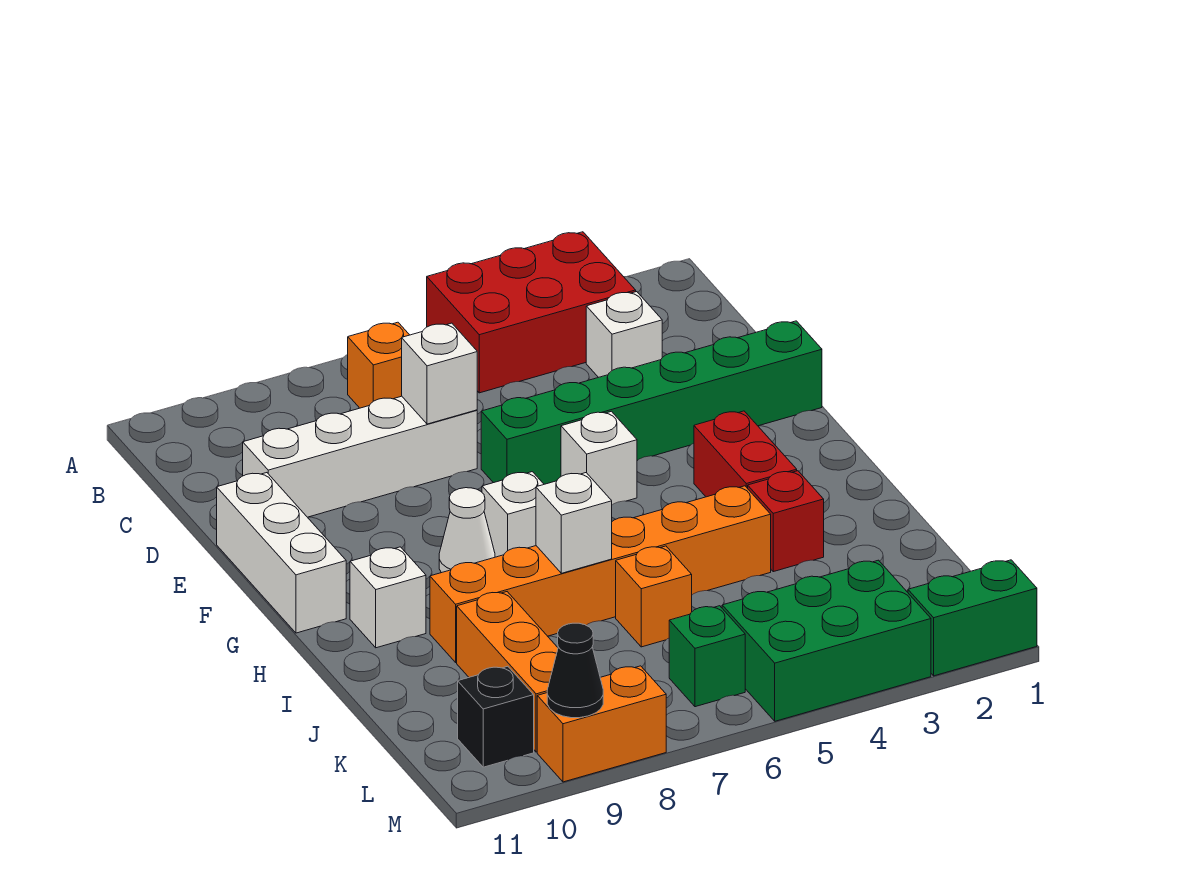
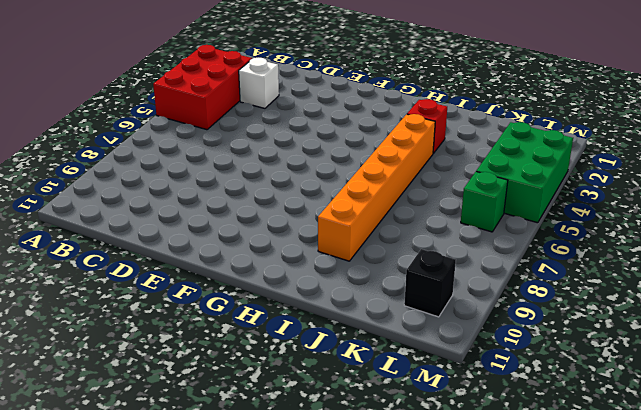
none -> orange brick B7 level 1
none -> white brick D7:D10 level 1
none -> green brick E1:E6 level 1

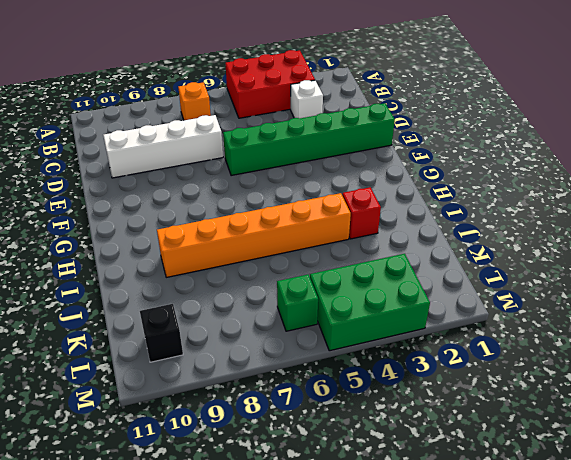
none -> white brick E11:G11 level 1
none -> white brick F5 level 1
none -> red brick G3:H3 level 1

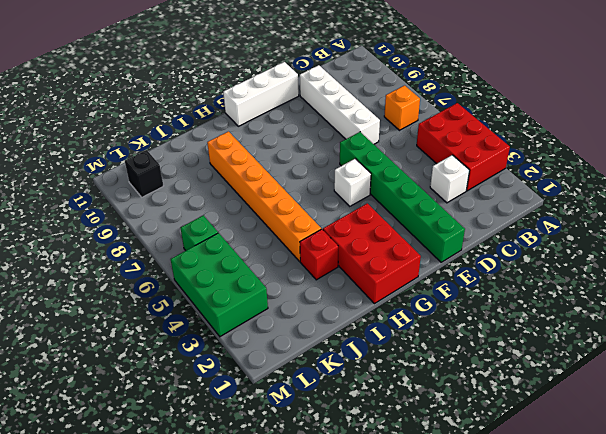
red brick G1:H3 level 1 -> red brick G3:H3 level 1
none -> white brick G7 level 1
none -> white cone G8 level 1
none -> white brick H10 level 1

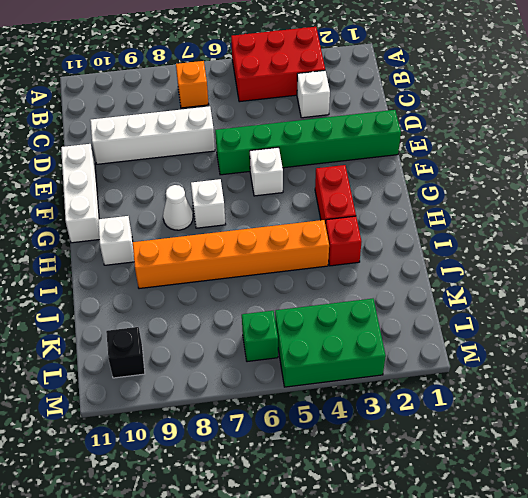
none -> orange brick J6 level 1
none -> orange brick J9:L9 level 1
none -> green brick M1:M2 level 1

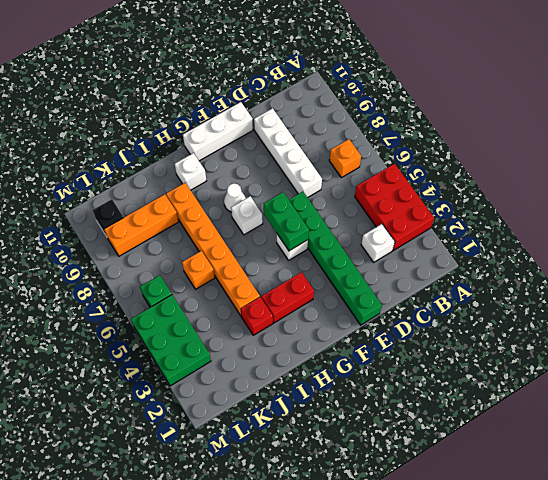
green brick F5:F6 level 2 -> green brick M1:M2 level 1
none -> orange brick M8:M9 level 1
none -> white brick D7 level 2
none -> white brick I7 level 2

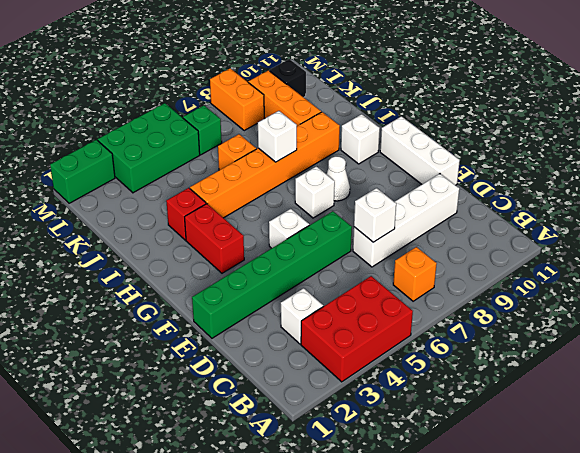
orange brick L8:M8 level 1 -> orange brick M8:M9 level 1
none -> black cone M9 level 2

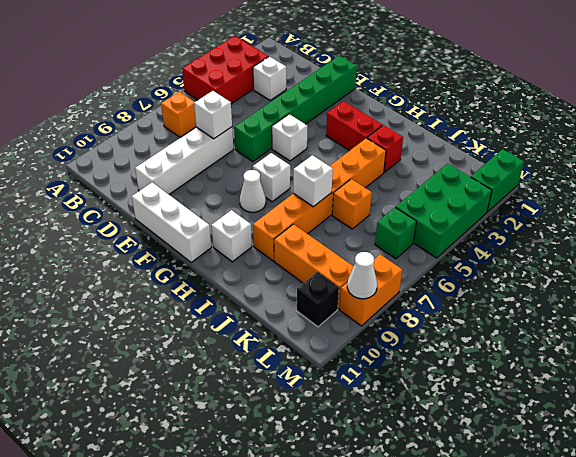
white cone M9 level 2 -> black cone M9 level 2

